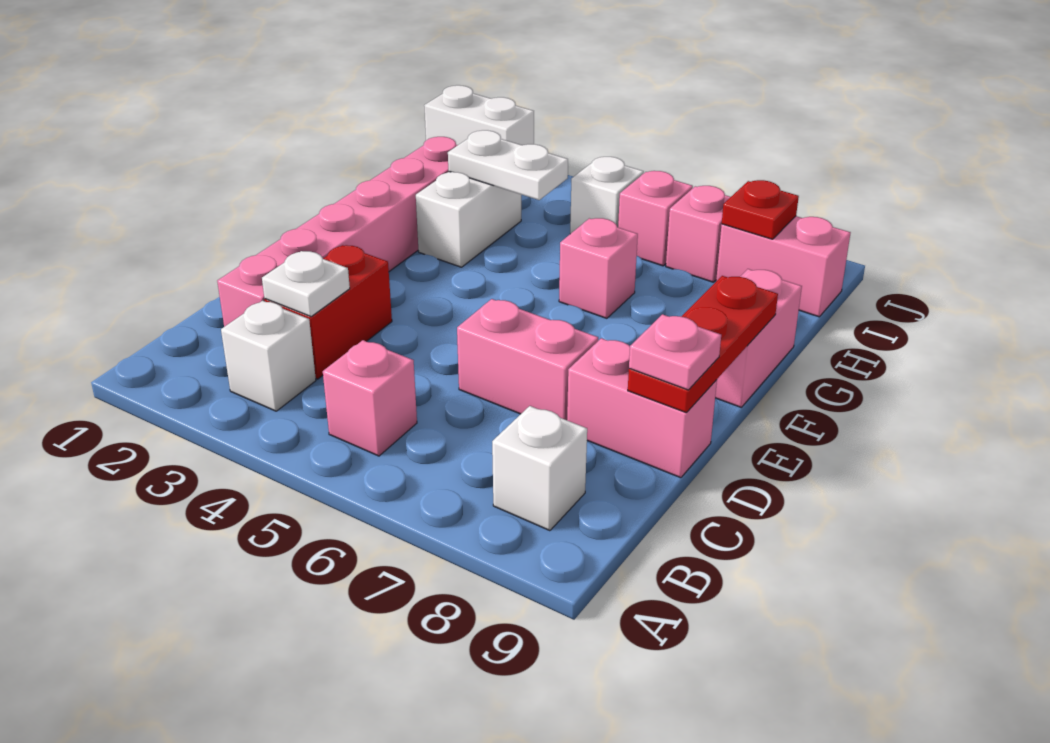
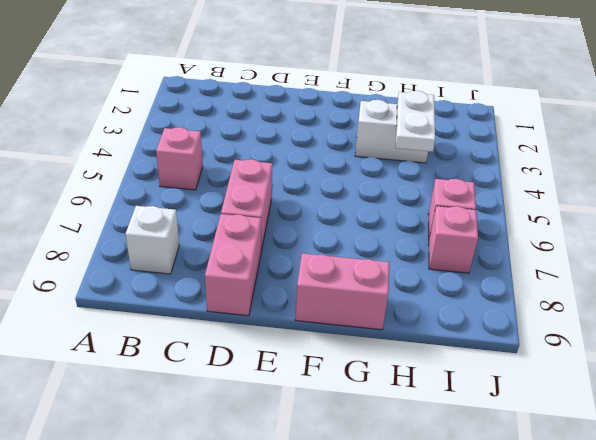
none -> white brick B3 level 1
none -> pink brick C2:H2 level 1
none -> red brick C3:D3 level 1

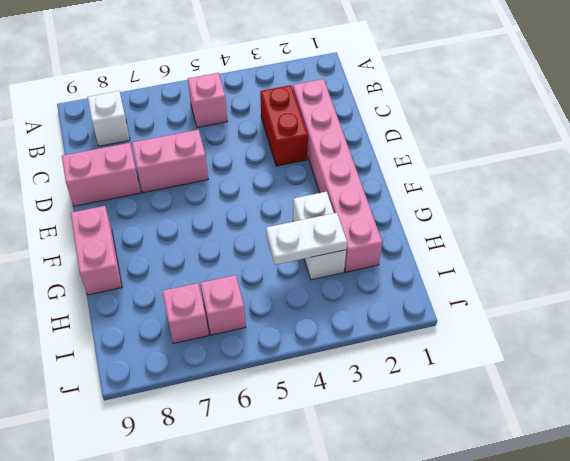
none -> white brick B3 level 1
none -> pink brick G6 level 1
none -> white brick I5 level 1

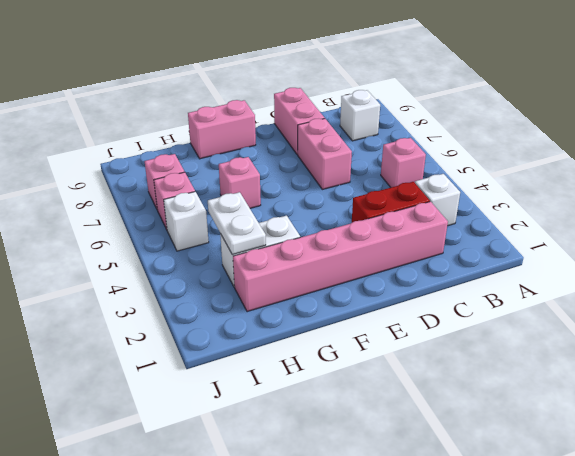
none -> pink brick I8:I9 level 1
none -> white brick J1:J2 level 1
none -> white plate C3 level 2

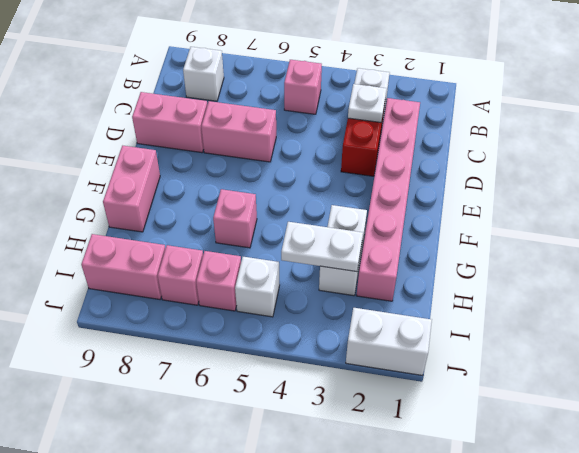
none -> red plate D9:F9 level 2
none -> red plate I8 level 2
none -> pink plate D9 level 3

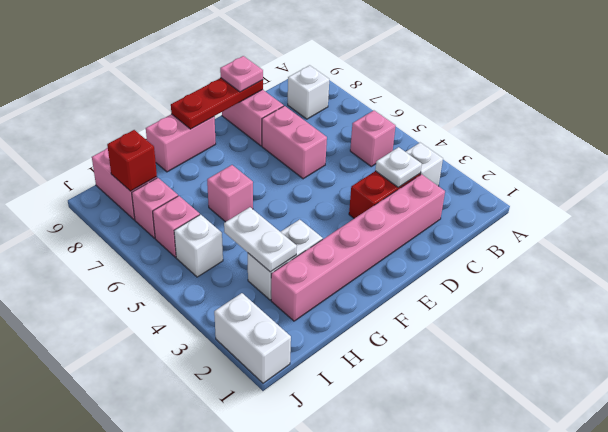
red brick I8 level 2 -> red plate I8 level 2

